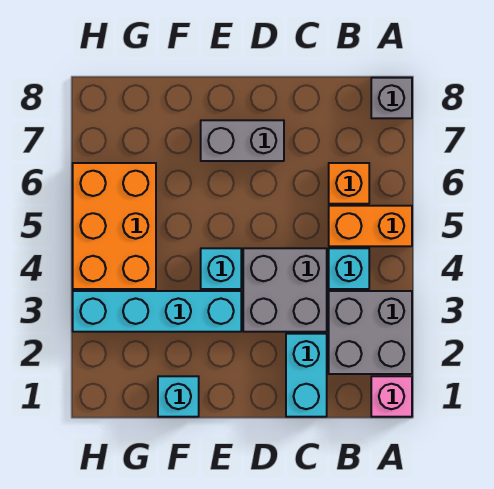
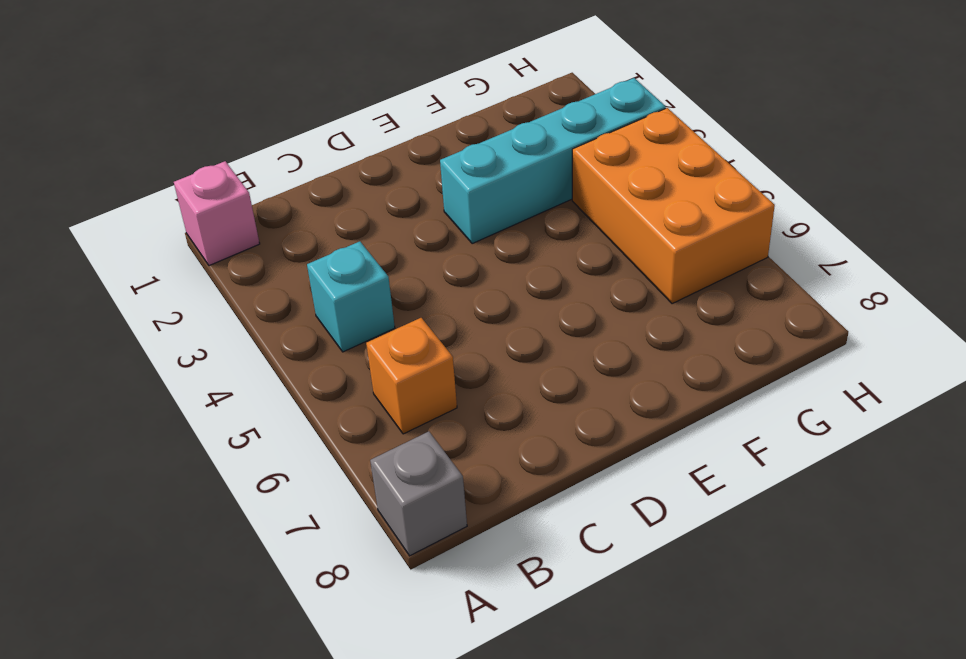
none -> grey brick A2:B3 level 1
none -> orange brick A5:B5 level 1
none -> cyan brick C1:C2 level 1

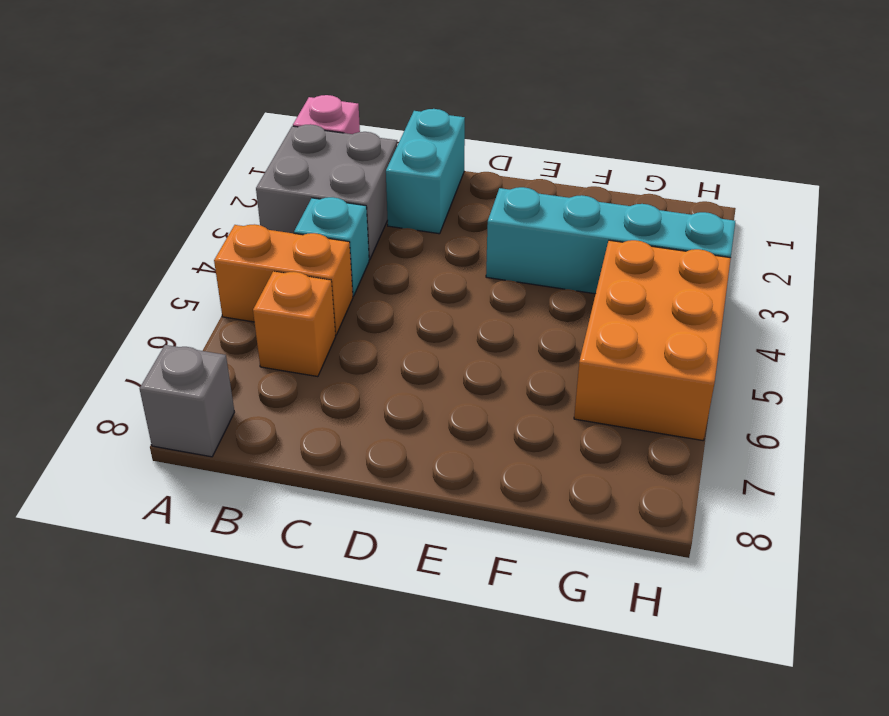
none -> grey brick C3:D4 level 1
none -> grey brick D7:E7 level 1
none -> cyan brick E4 level 1

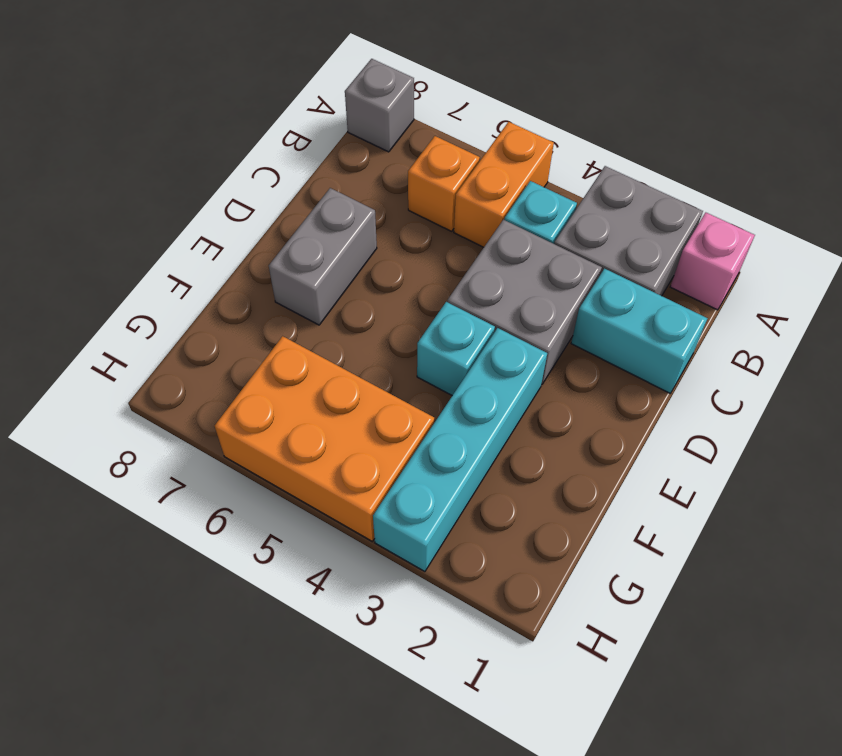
none -> cyan brick F1 level 1

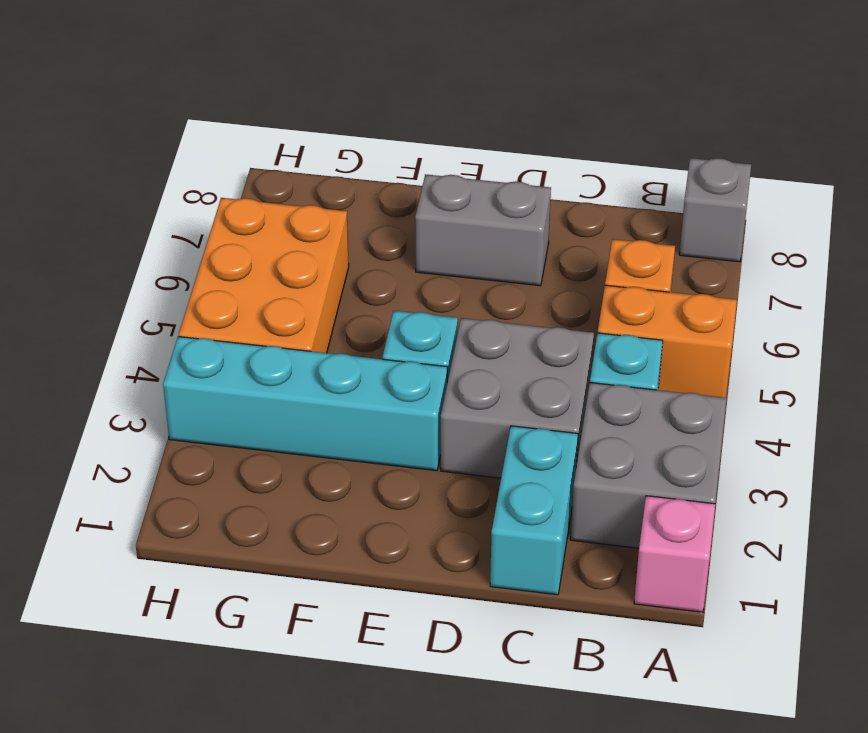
none -> cyan brick F1 level 1

